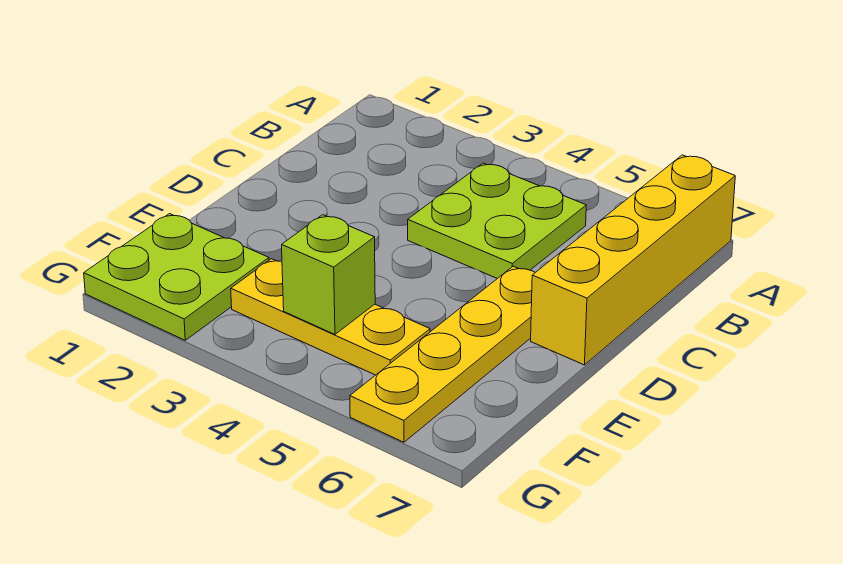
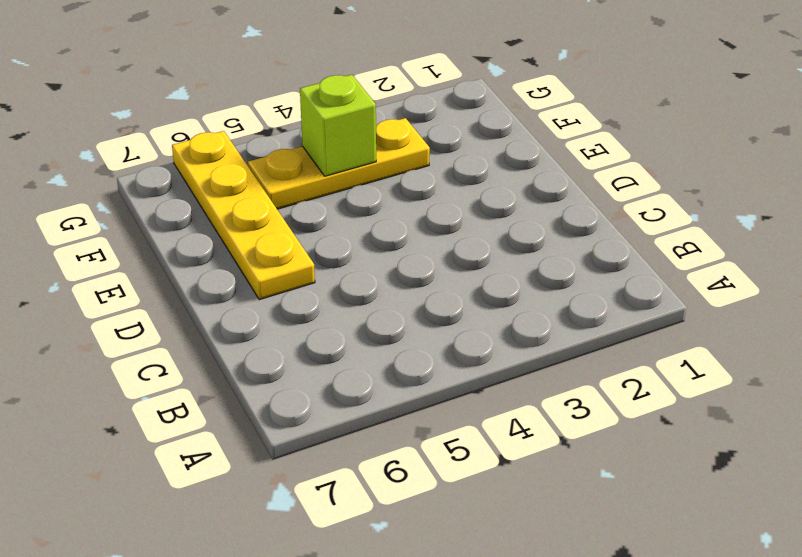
none -> yellow brick A7:D7 level 1
none -> lime plate B4:C5 level 1

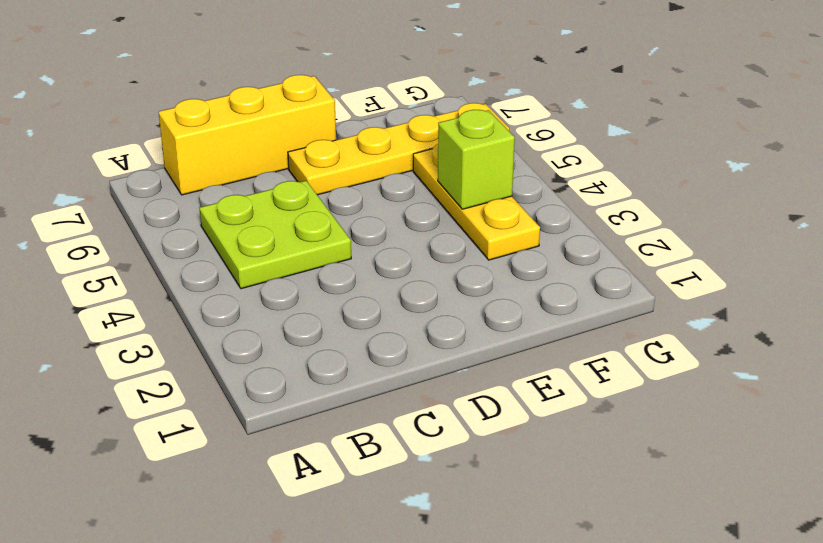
yellow brick B7:D7 level 1 -> yellow brick A7:D7 level 1
none -> lime plate F1:G2 level 1

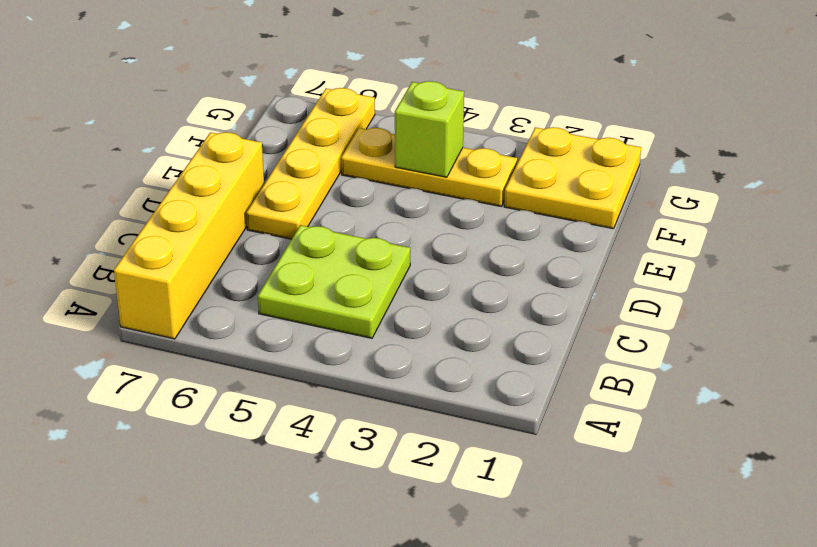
yellow plate F1:G2 level 1 -> lime plate F1:G2 level 1

